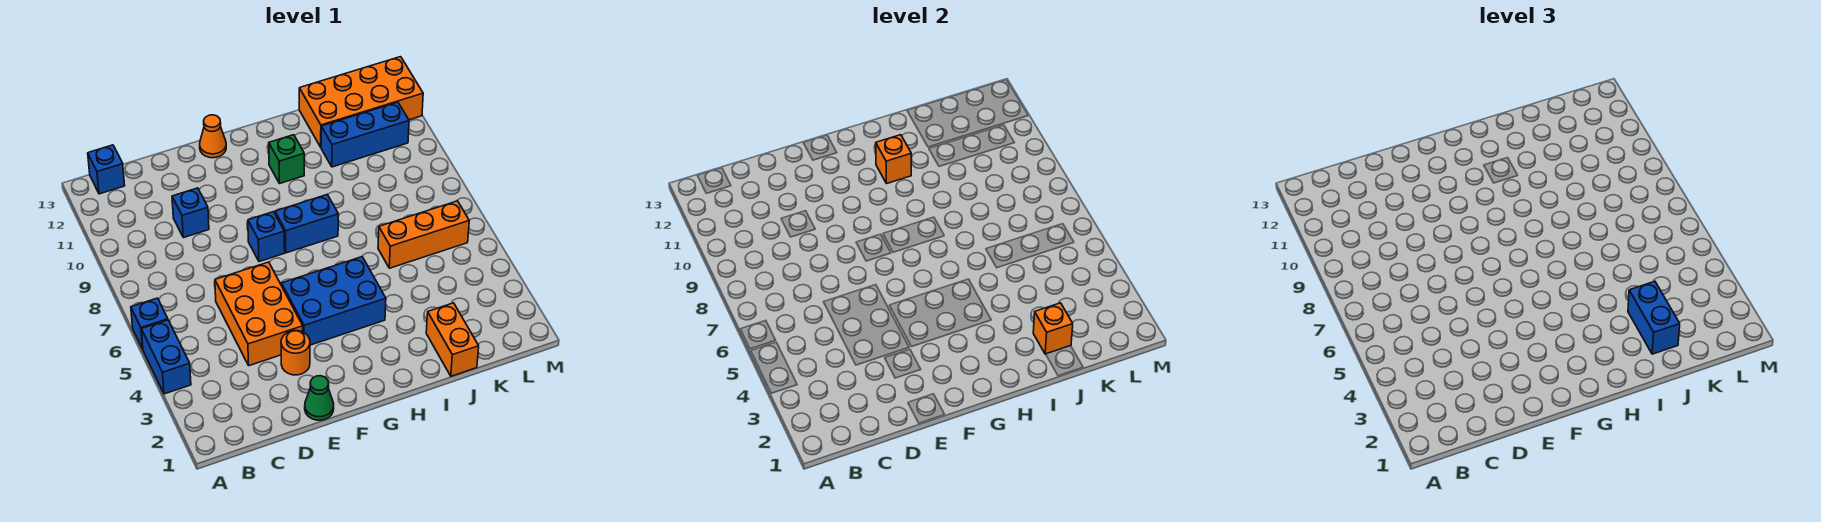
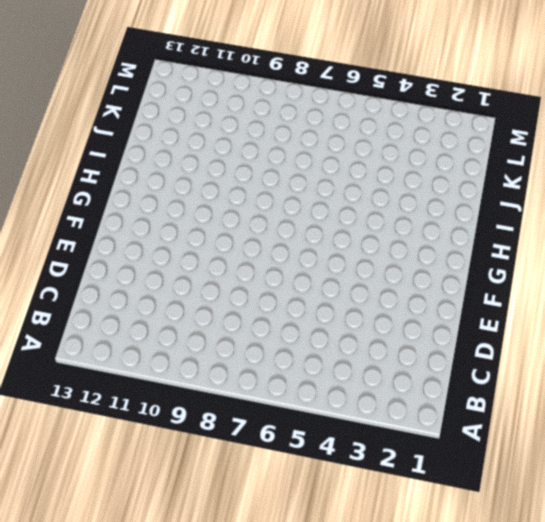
none -> blue brick A4:A5 level 1
none -> blue brick A6 level 1
none -> blue brick B13 level 1

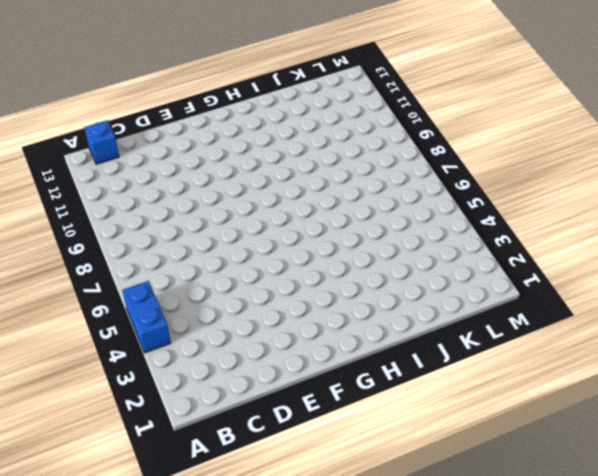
none -> blue brick A6 level 1
none -> orange brick D4:E6 level 1
none -> blue brick D10 level 1

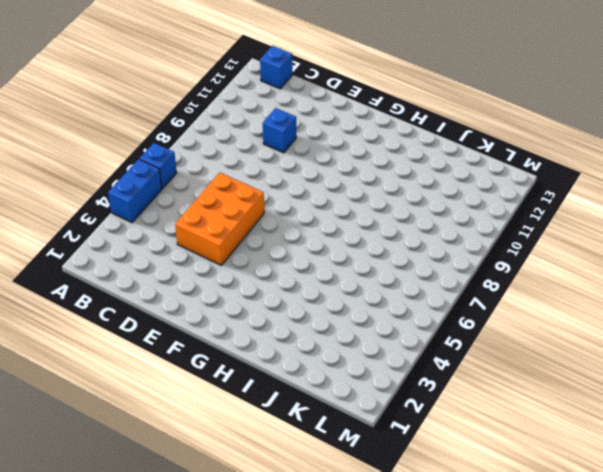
none -> green cone E1 level 1
none -> orange round brick E3 level 1
none -> blue brick F4:H5 level 1

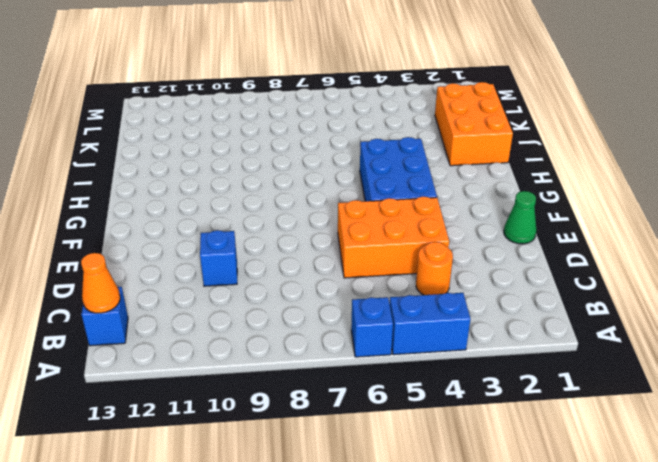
orange cone B13 level 2 -> orange cone F13 level 1
orange round brick C4 level 1 -> orange round brick E3 level 1
orange brick I1:K2 level 1 -> orange brick J1:J2 level 1
none -> blue brick F8 level 1
none -> blue brick G8:H8 level 1
none -> green brick H11 level 1

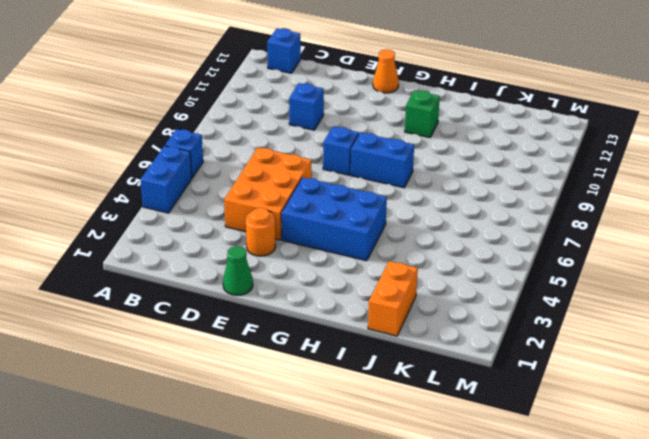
none -> orange brick J6:L6 level 1
none -> blue brick J11:L11 level 1
none -> orange brick J12:M13 level 1

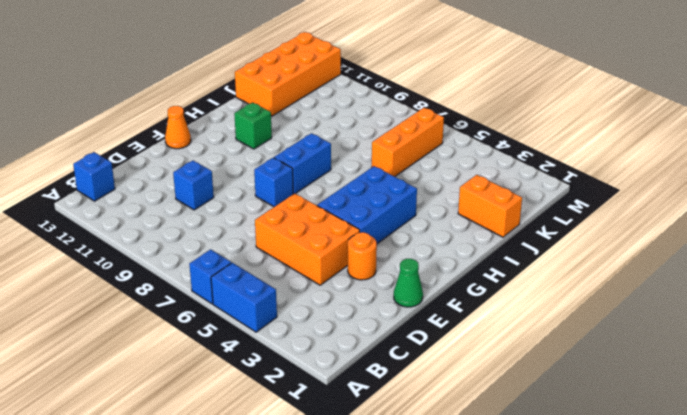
none -> blue brick J11:L11 level 1
none -> orange brick H11 level 2
none -> orange brick J2 level 2

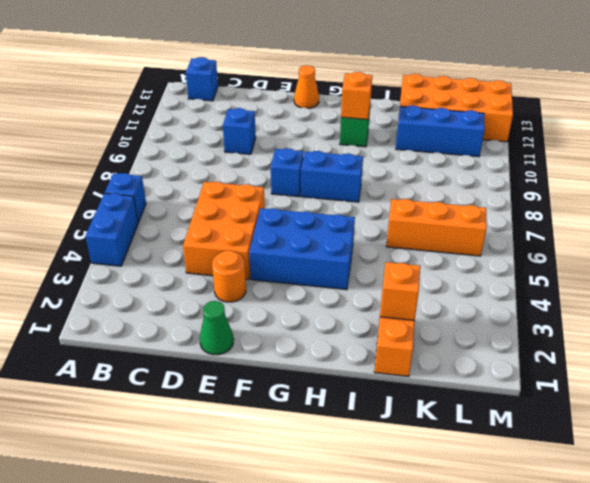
none -> blue brick J2:J3 level 3

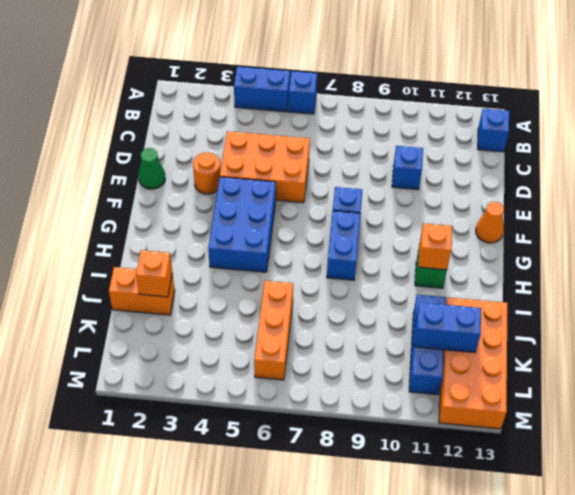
blue brick K11:K12 level 2 -> blue brick J2:J3 level 3

